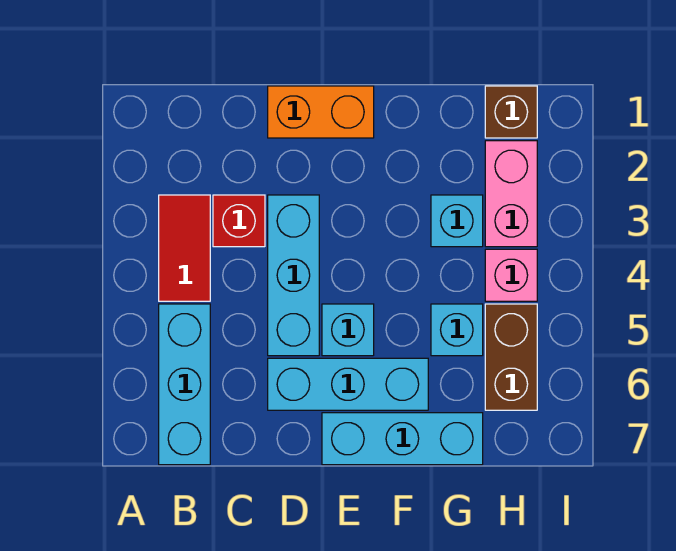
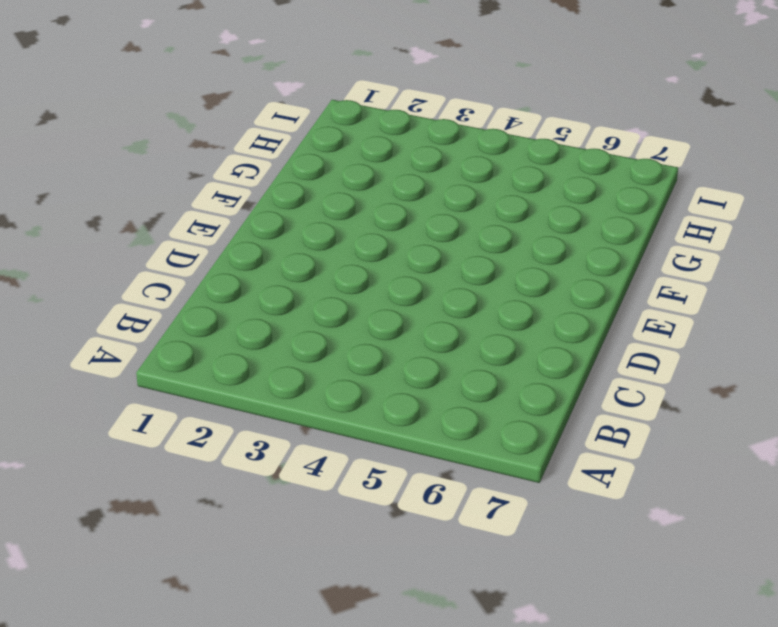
none -> red tile B3:B4 level 1
none -> cyan brick B5:B7 level 1
none -> red brick C3 level 1

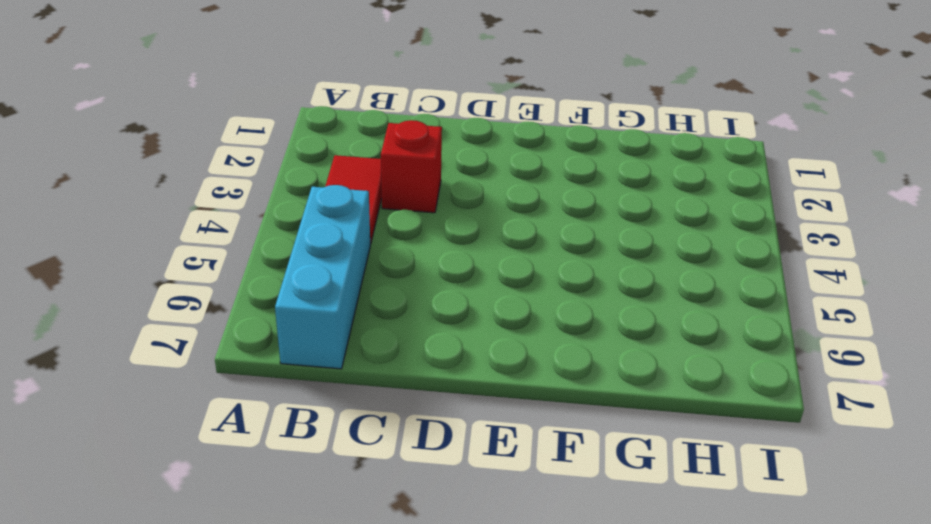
none -> orange brick D1:E1 level 1
none -> cyan brick D3:D5 level 1
none -> cyan brick D6:F6 level 1

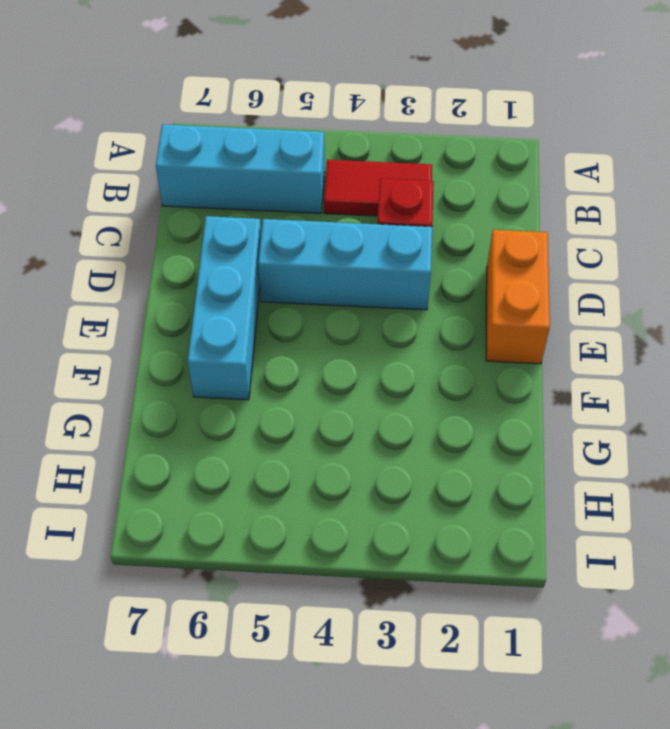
none -> cyan brick E5 level 1
none -> cyan brick E7:G7 level 1
none -> cyan brick G3 level 1

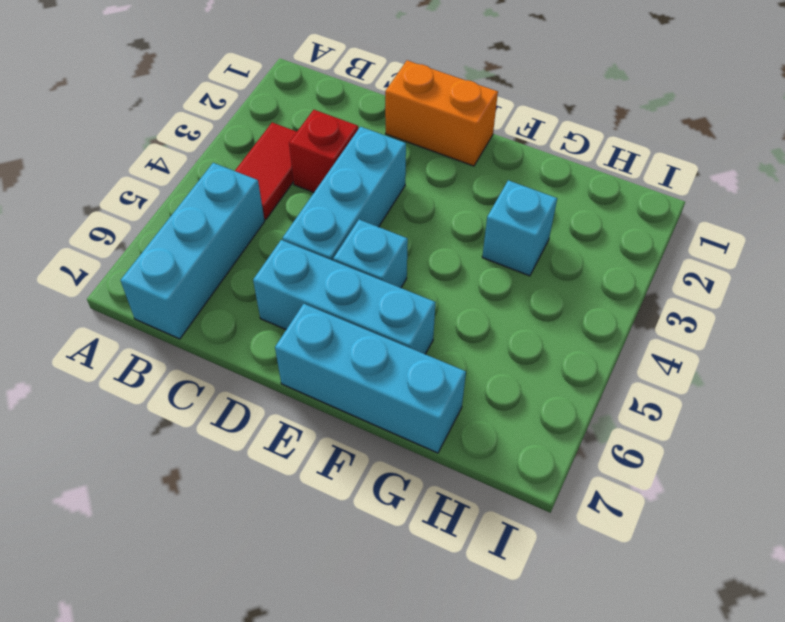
none -> cyan brick G5 level 1
none -> brown brick H1 level 1
none -> pink brick H2:H3 level 1

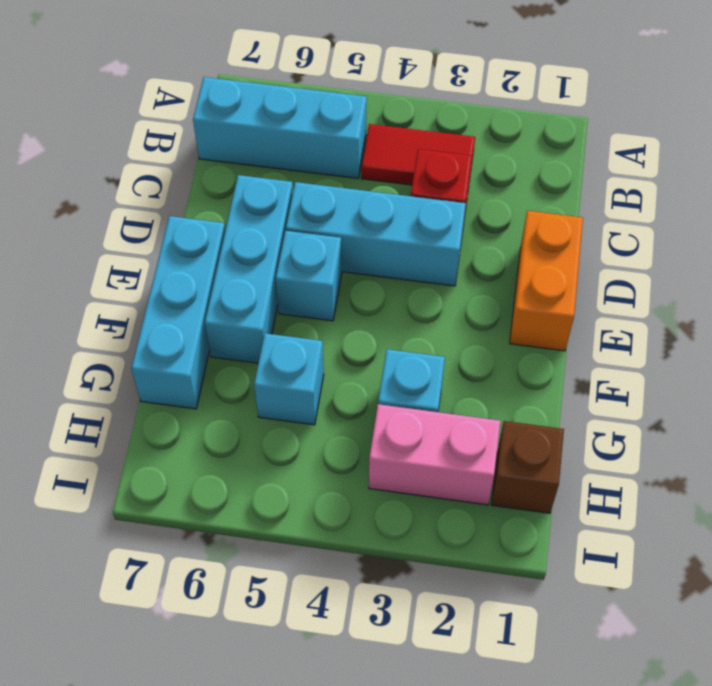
none -> pink brick H4 level 1
none -> brown brick H5:H6 level 1

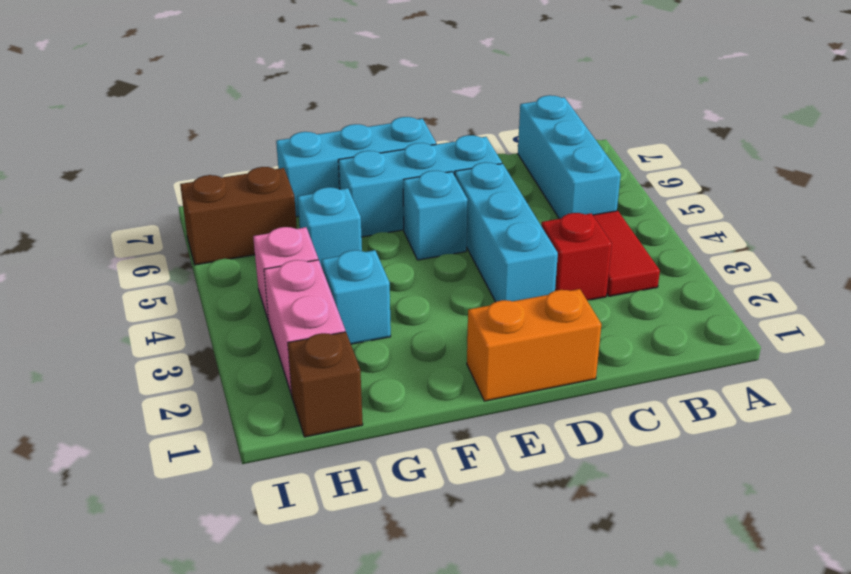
brown brick H6:I6 level 1 -> brown brick H5:H6 level 1

